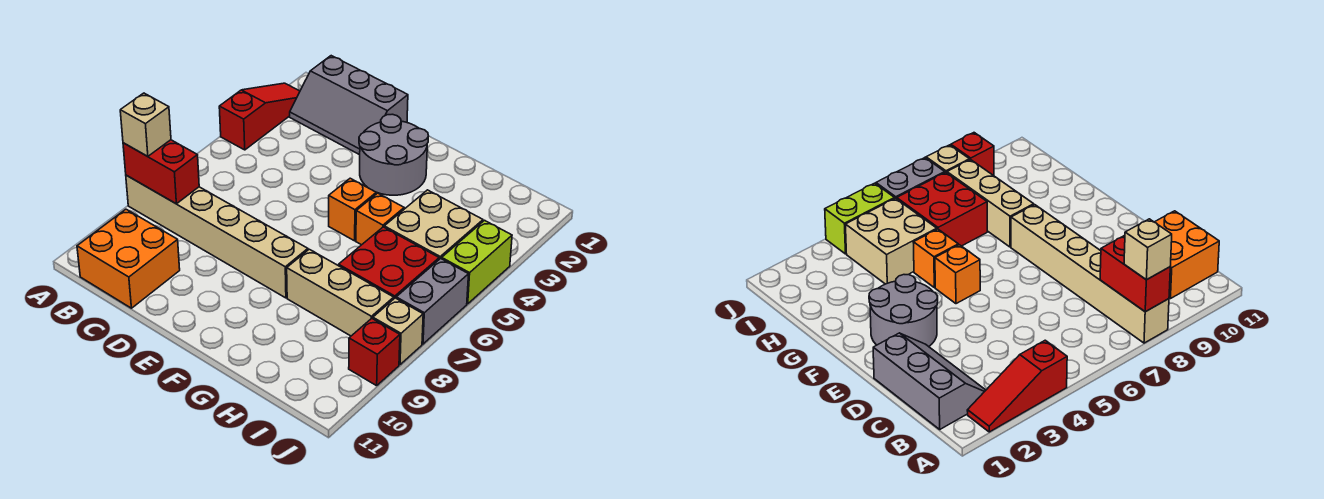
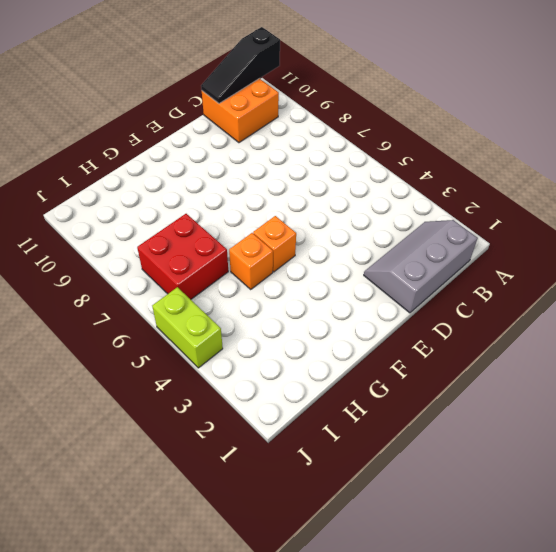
black slope A11:C11 level 2 top A -> none
none -> red slope A2:A4 level 1 top 4
none -> tan brick A8:F8 level 1
none -> grey round brick E2:F3 level 1

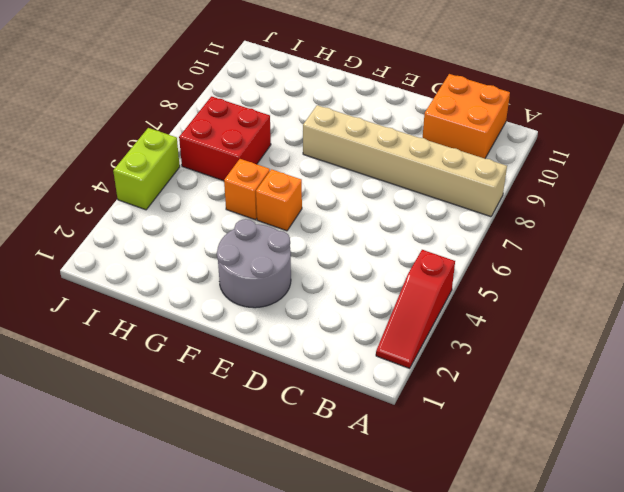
none -> grey slope B1:D2 level 1 top 1
none -> tan brick G8:I8 level 1
none -> tan brick H4:I5 level 1

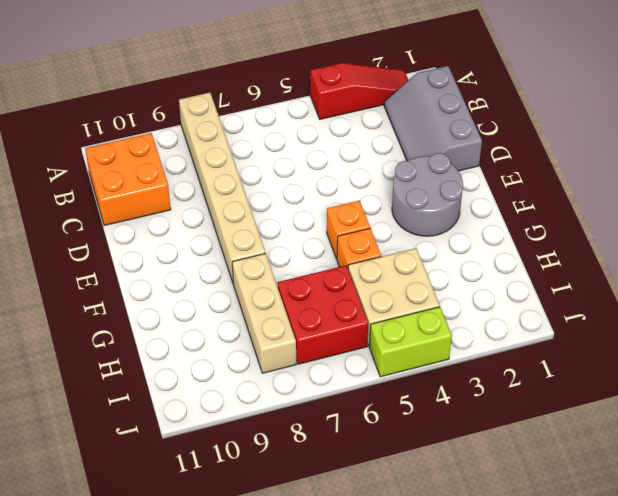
none -> grey brick J6:J7 level 1
none -> tan brick J8 level 1
none -> red brick J9 level 1

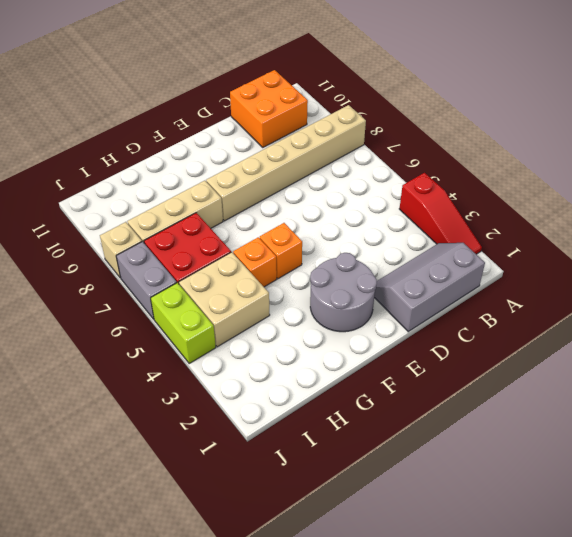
none -> red brick J9 level 1
none -> red brick A8:B8 level 2
none -> tan brick A8 level 3

